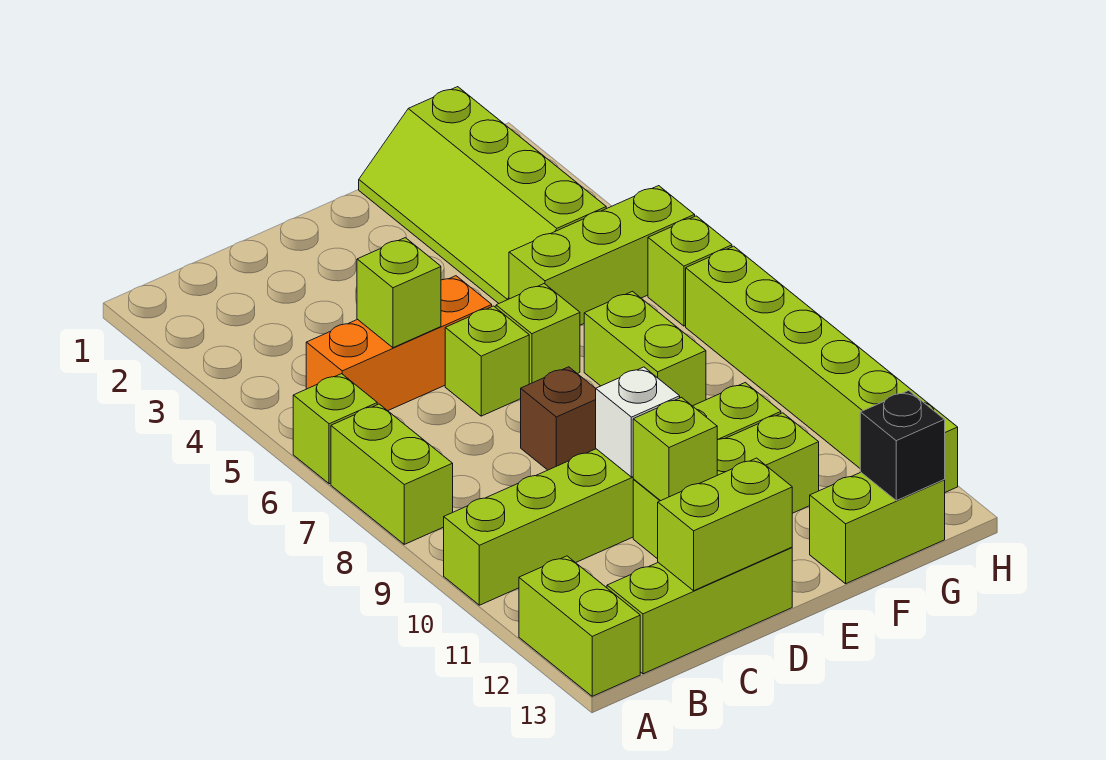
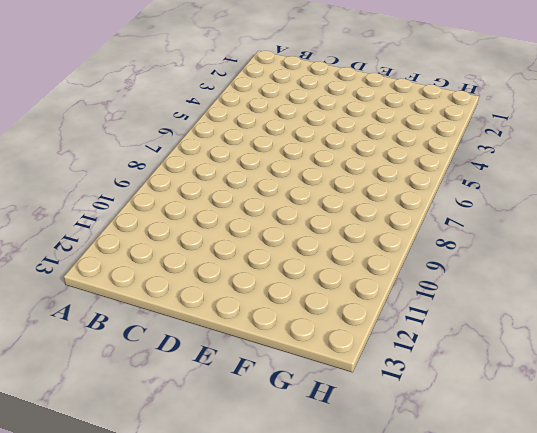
none -> lime brick A6 level 1
none -> lime brick A7:A8 level 1
none -> lime brick A10:F10 level 1

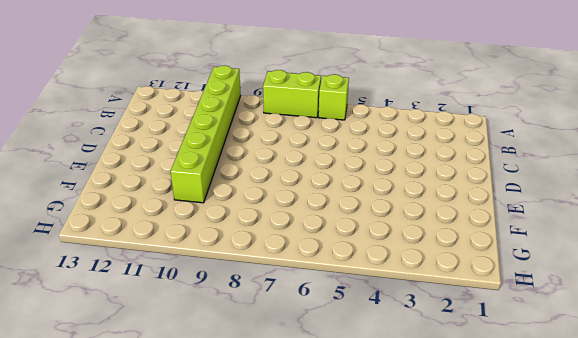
none -> lime brick A12:A13 level 1
none -> orange brick B5:D5 level 1
none -> lime brick B13:D13 level 1

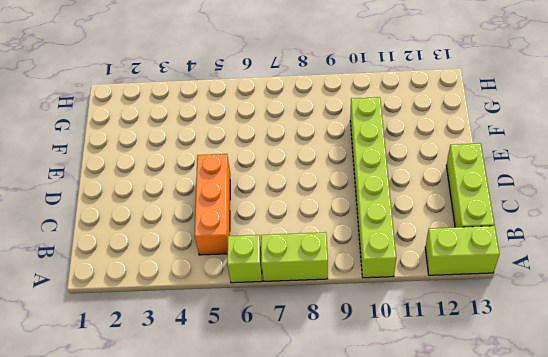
none -> lime brick D6 level 1
none -> brown brick D8 level 1
none -> lime brick D11:F11 level 1

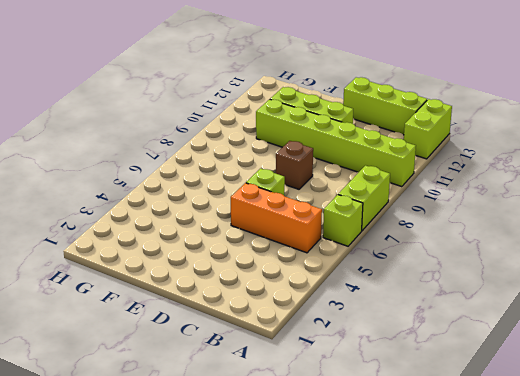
none -> lime brick E6 level 1
none -> lime slope F1:G4 level 1 top G
none -> lime brick F5:H5 level 1

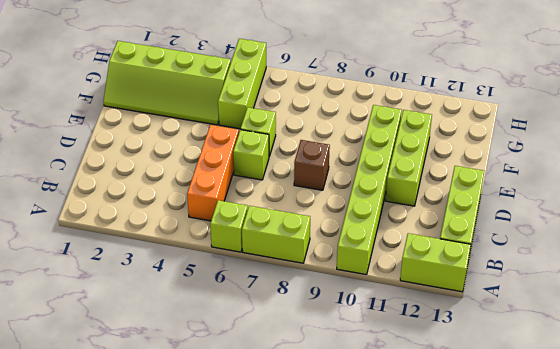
none -> lime brick F7:F8 level 1
none -> lime brick F13:G13 level 1
none -> lime brick H6 level 1

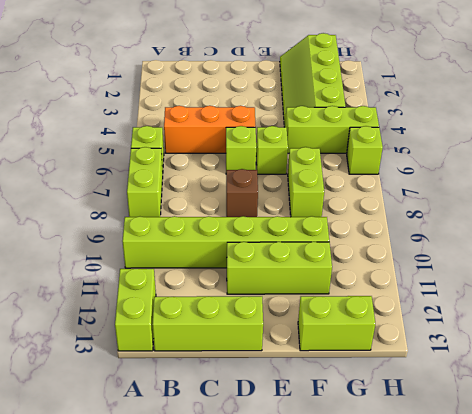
none -> lime brick H7:H12 level 1
none -> lime brick C5 level 2
none -> lime brick C13:D13 level 2

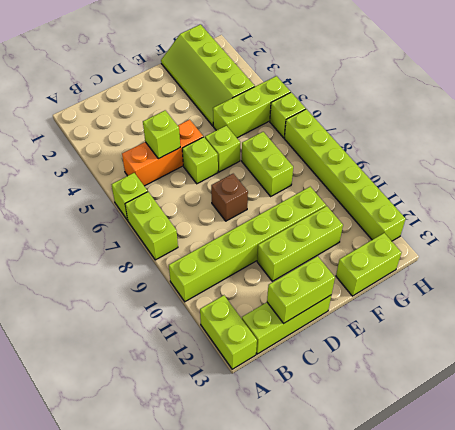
none -> white brick D10 level 2
none -> lime brick D11 level 2
none -> black brick G13 level 2

